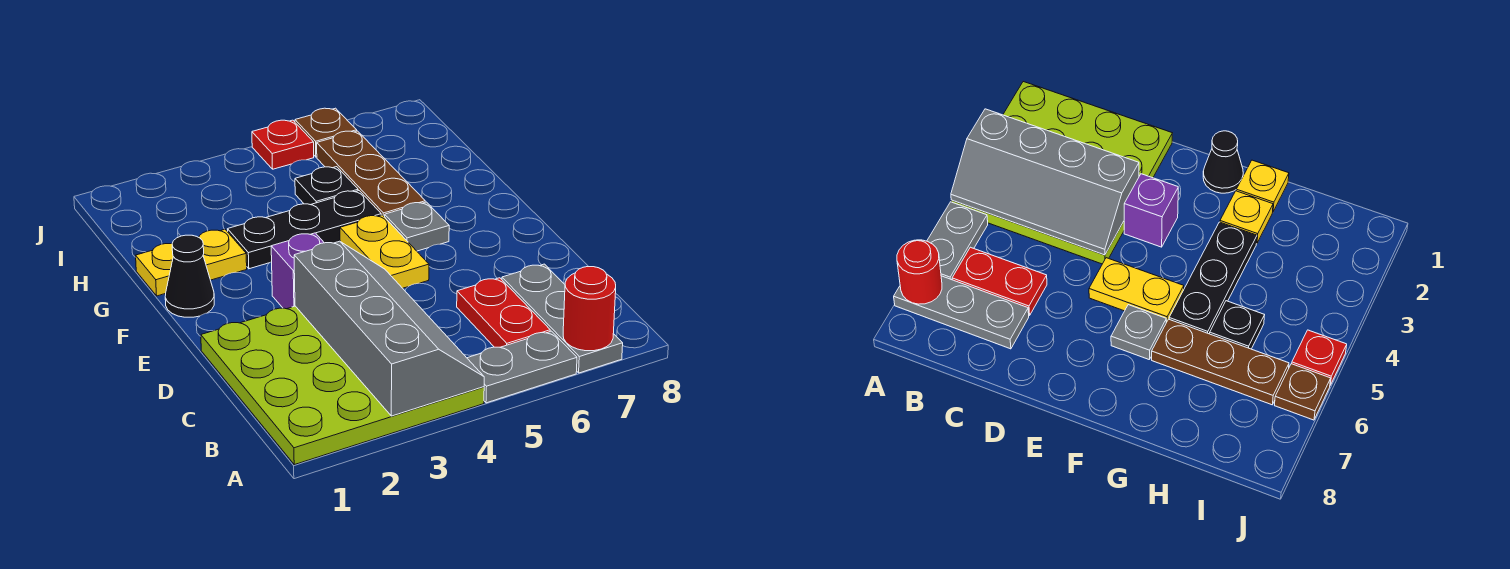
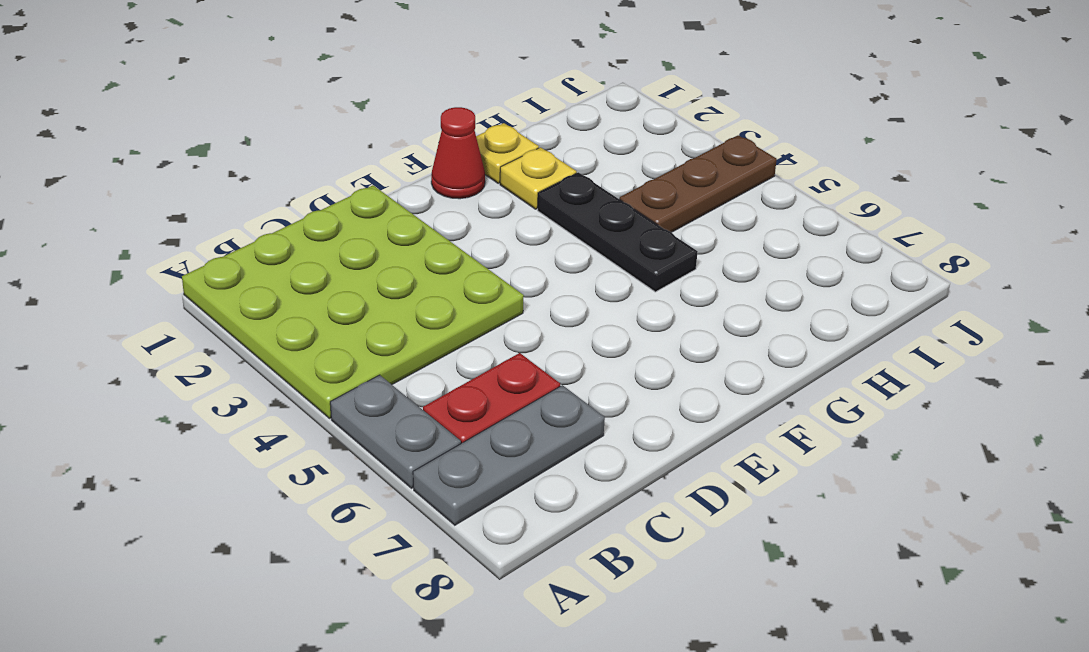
red cone F1 level 1 -> black cone F1 level 1
brown plate H4:J4 level 1 -> brown plate G6:I6 level 1
none -> purple brick E3 level 1
none -> yellow plate E5:F5 level 1
none -> grey plate F6 level 1

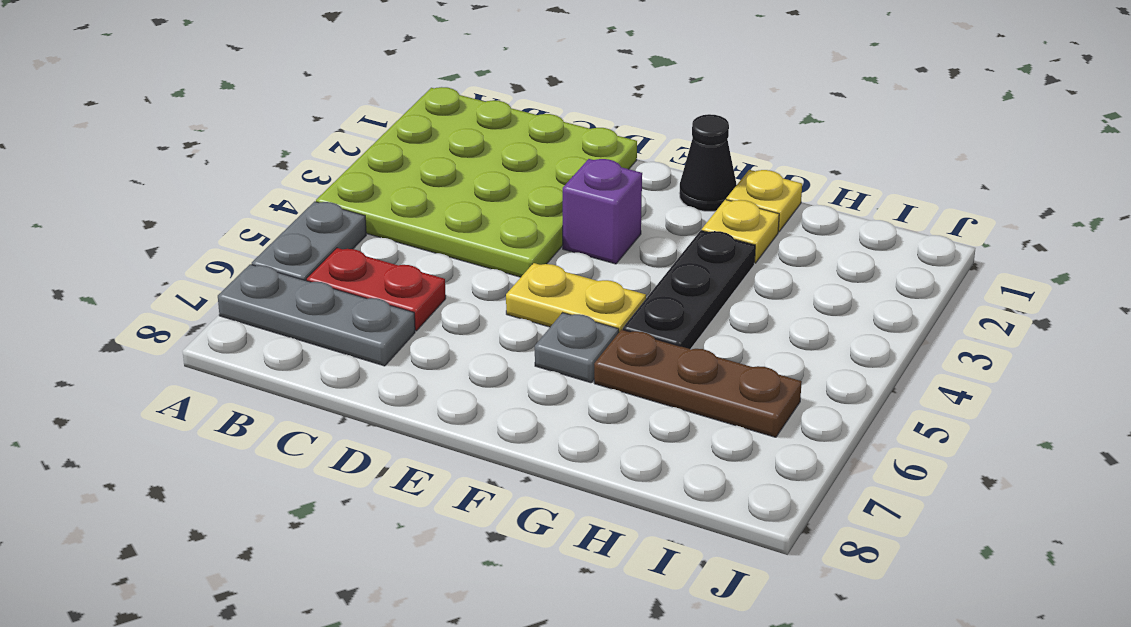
none -> black plate H5 level 1
none -> red plate J5 level 1
none -> brown plate J6 level 1

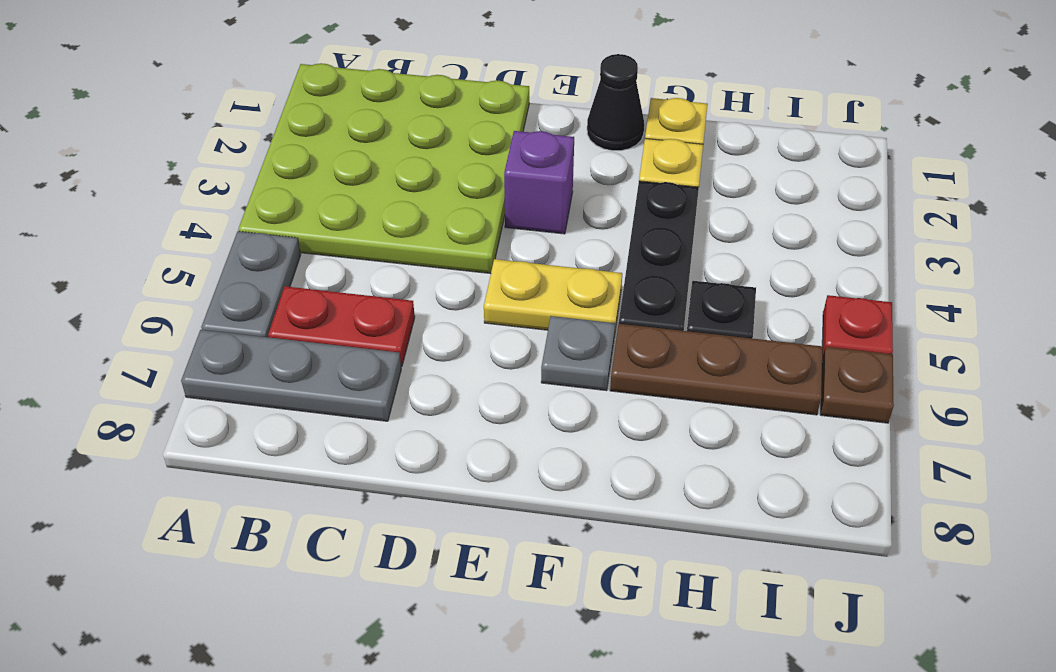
none -> grey slope A3:D4 level 2 top 3
none -> red round brick A7 level 2

